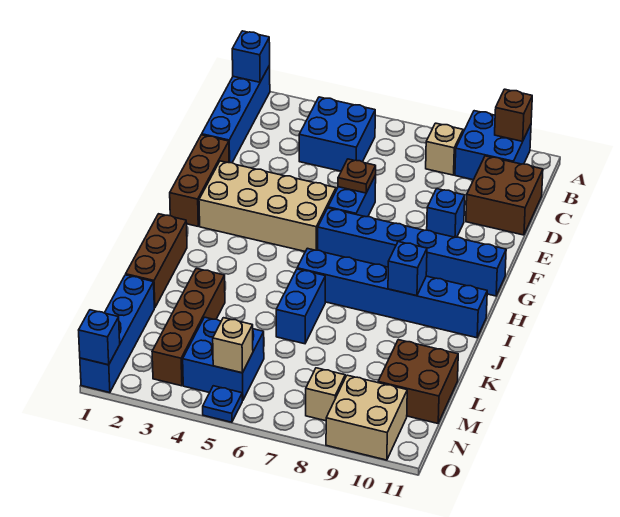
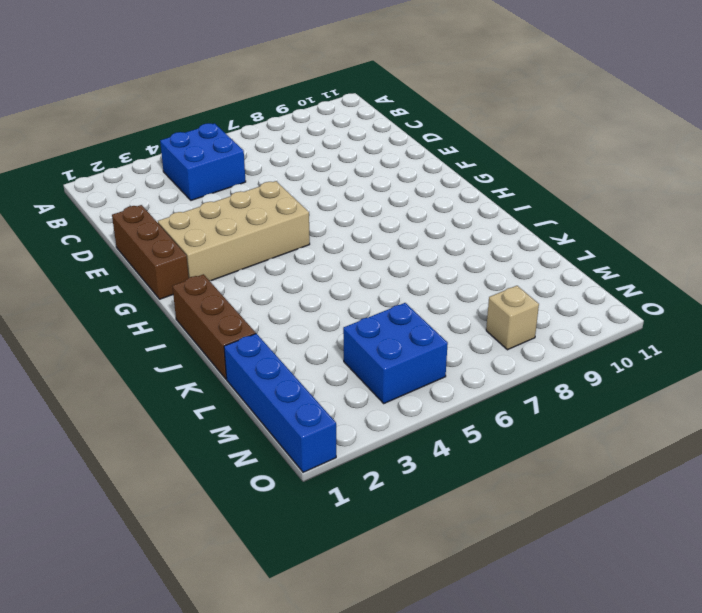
none -> blue brick A1:D1 level 1
none -> blue brick A9:B10 level 1
none -> tan brick B8 level 1

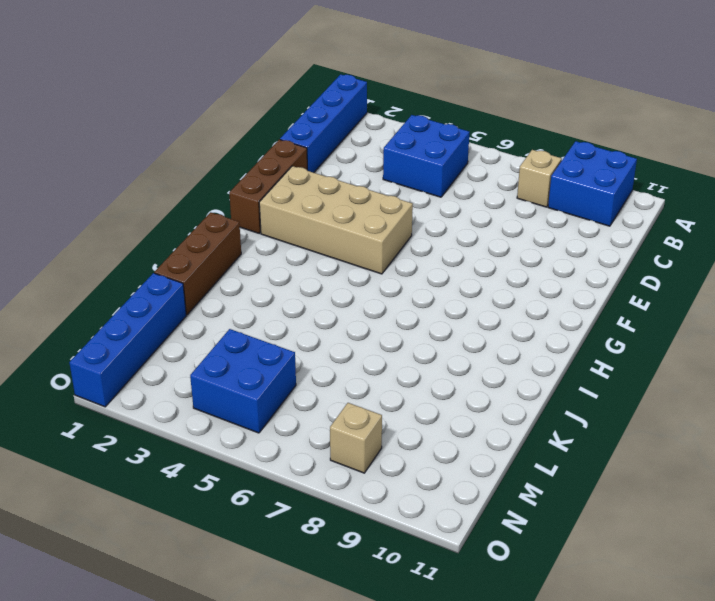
none -> brown brick C10:D11 level 1
none -> blue brick E6:F6 level 1
none -> blue brick E9 level 1

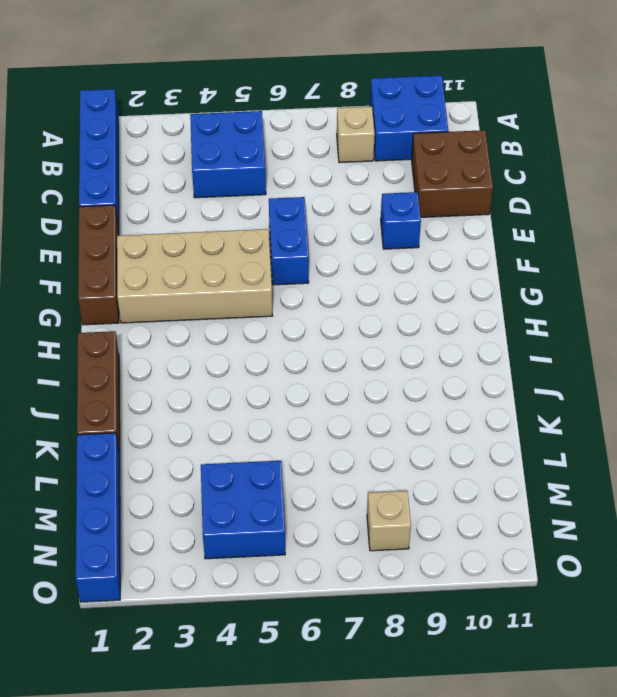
none -> blue brick G6:G11 level 1
none -> blue brick I6:I11 level 1
none -> blue brick J6:K6 level 1

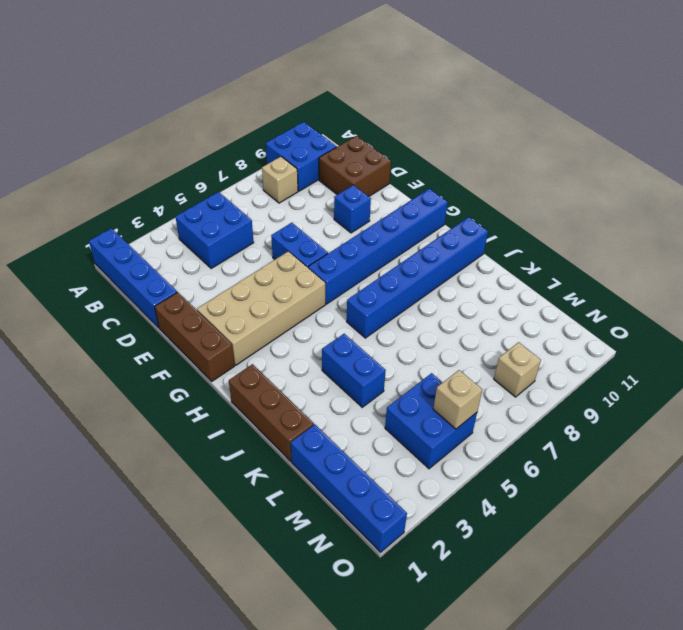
blue brick J4:K4 level 1 -> blue brick J6:K6 level 1
none -> brown brick K3:N3 level 1
none -> brown brick L10:M11 level 1
none -> tan brick N9:O10 level 1

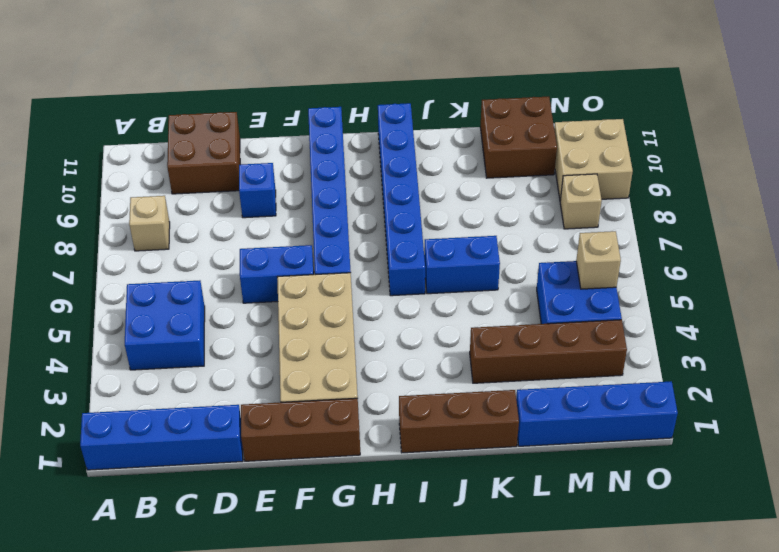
none -> blue brick A9:B10 level 1
none -> blue plate O5 level 1
none -> blue brick A1 level 2

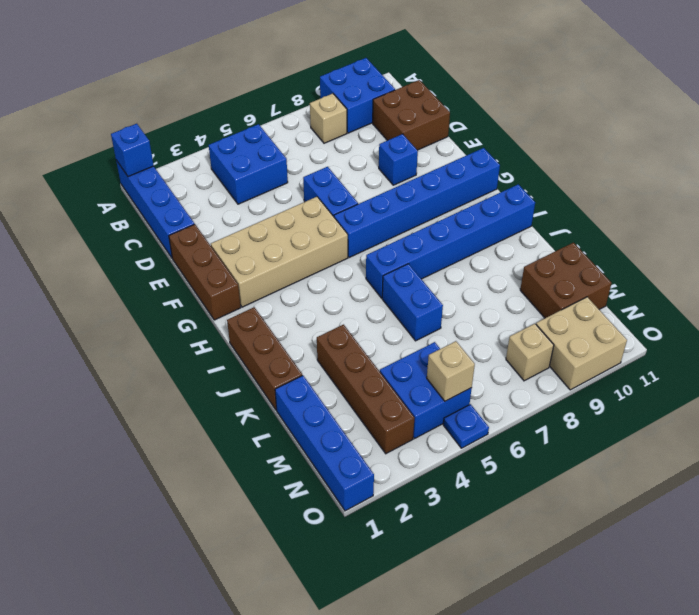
none -> brown brick A10 level 2
none -> brown plate E6 level 2
none -> blue brick I9 level 2

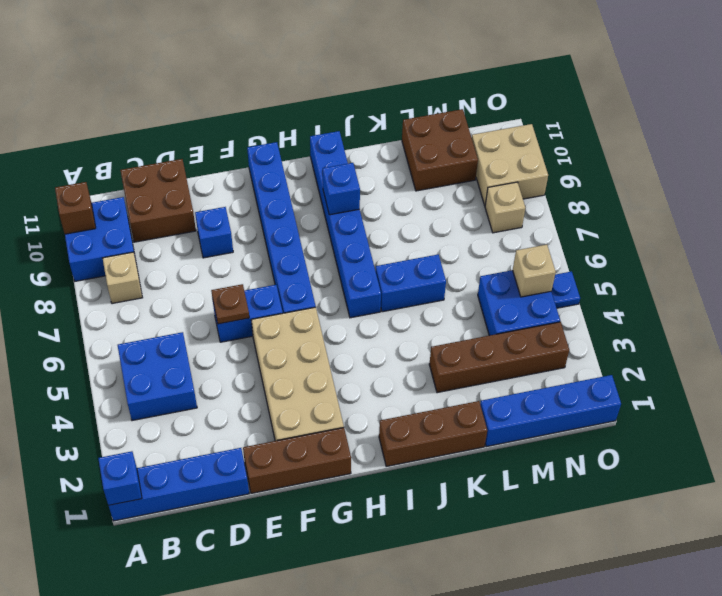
none -> blue brick O1 level 2

